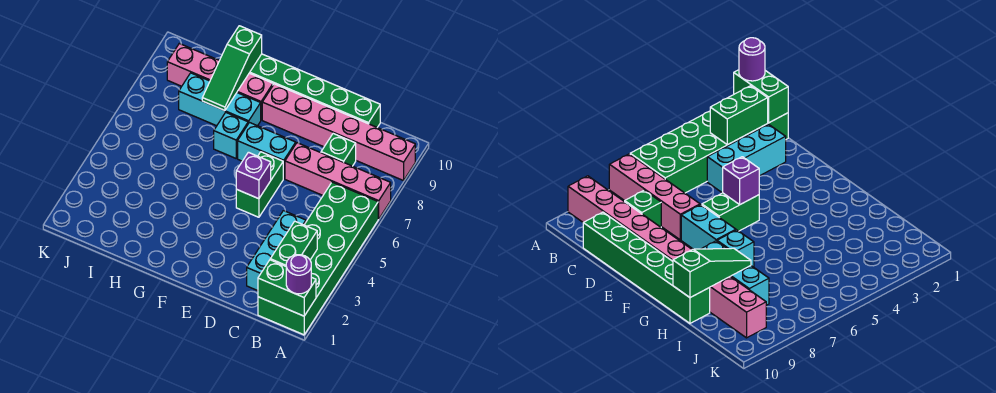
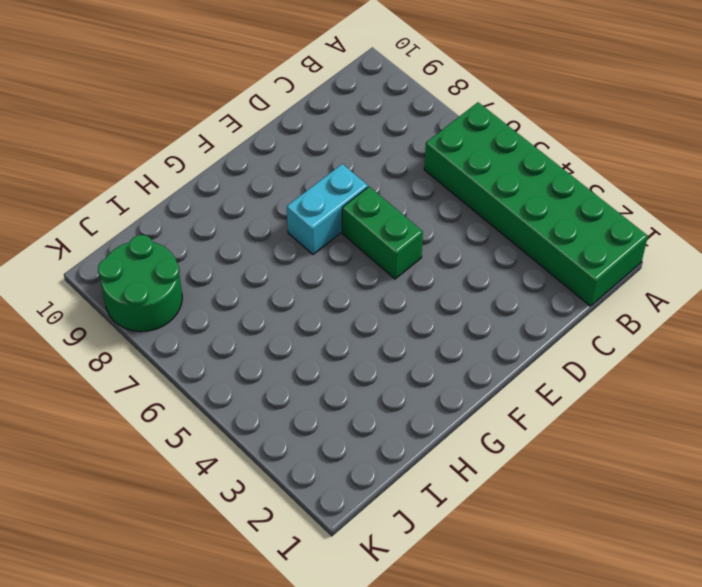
green round brick J8:K9 level 1 -> pink brick G9:J9 level 1
none -> pink brick A7:D7 level 1
none -> pink brick A9:F9 level 1
none -> cyan brick C2:C4 level 1

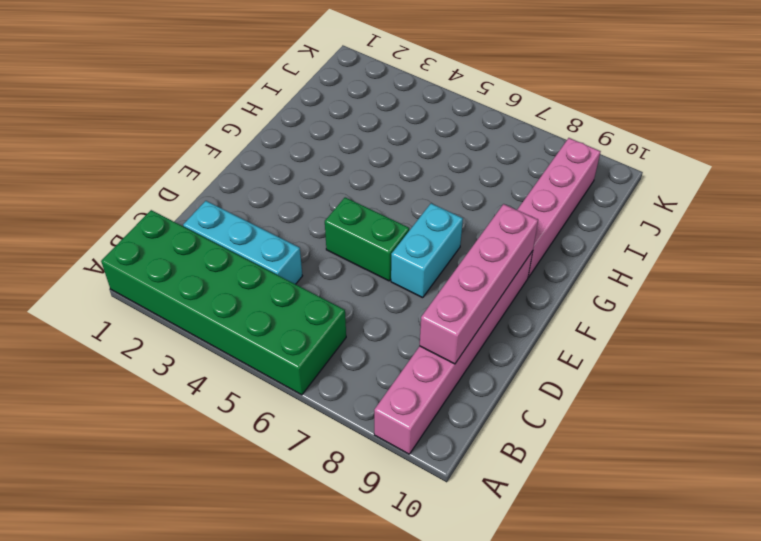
pink brick C9:F9 level 2 -> pink brick A7:D7 level 1
none -> green brick C8 level 1
none -> green brick C10:H10 level 1
none -> cyan brick G7 level 1

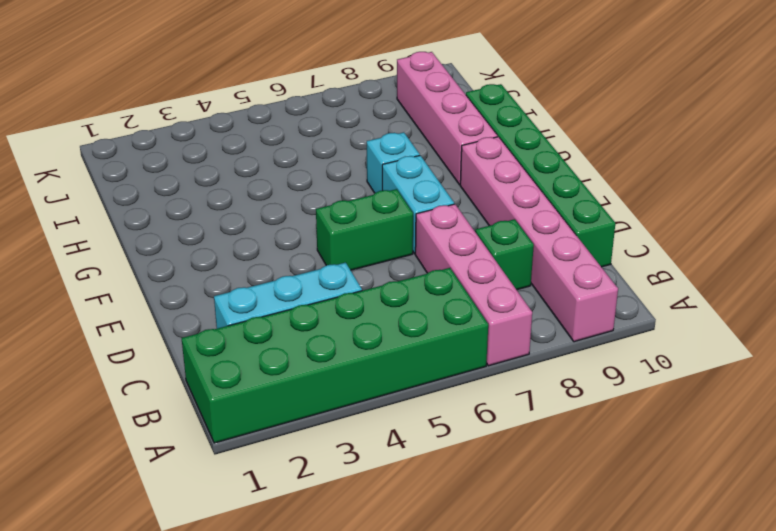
none -> cyan brick G8:I8 level 1
none -> green brick A1:B1 level 2
none -> green brick B2:B3 level 2

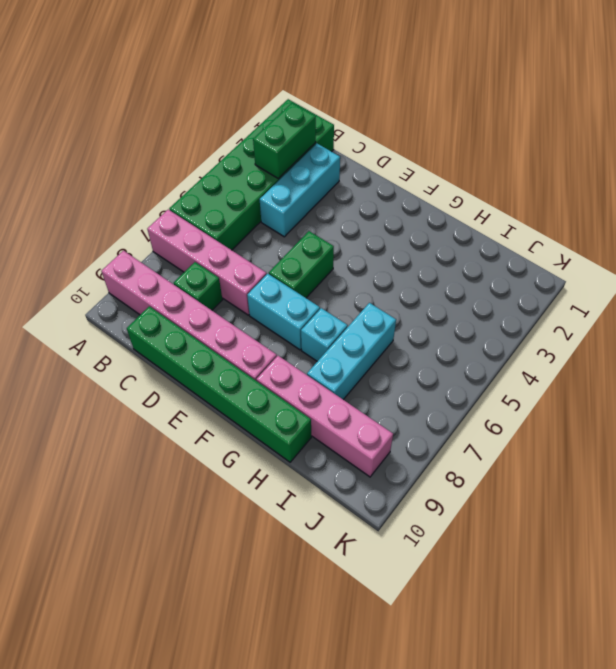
cyan brick H6:H8 level 1 -> cyan brick G8:I8 level 1
none -> green brick A1:B1 level 2
none -> purple brick E5 level 2
none -> green slope H8:H10 level 2 top 10

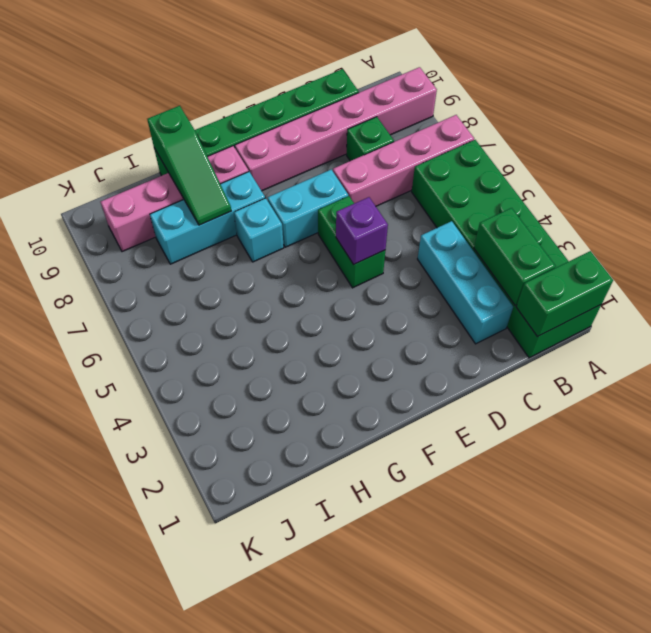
none -> purple round brick A1 level 3

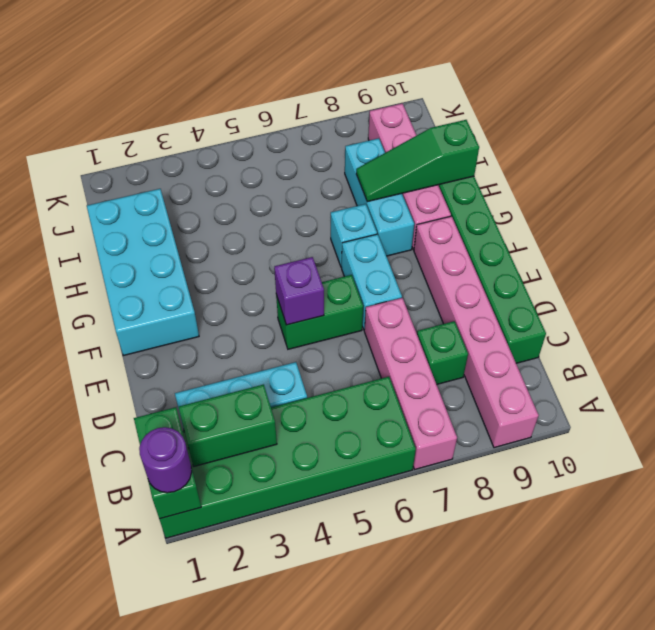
cyan brick F1:I2 level 1 -> none

